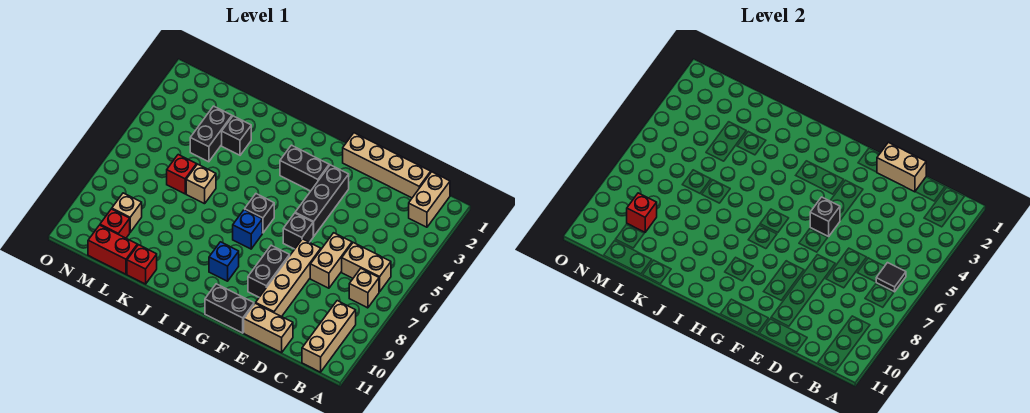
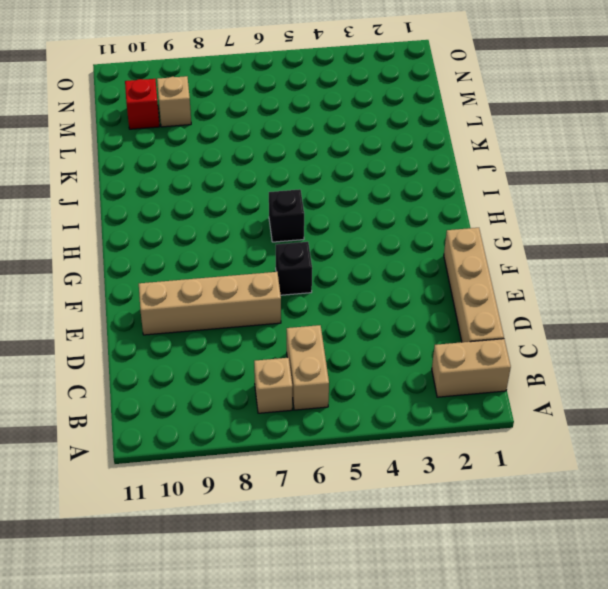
none -> tan brick B9:B11 level 1
none -> tan brick D6:D7 level 1
none -> tan brick D11:E11 level 1

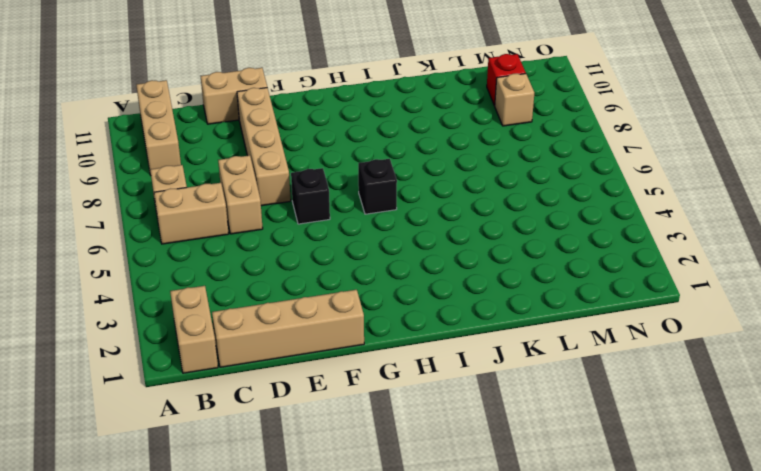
none -> black brick F3:F5 level 1
none -> black brick F8:F9 level 1
none -> black brick F11:G11 level 1

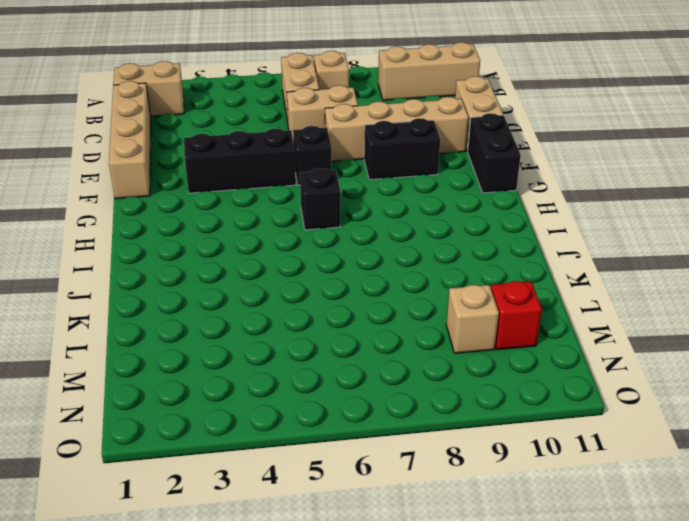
none -> black brick G3:H3 level 1
none -> blue brick H7 level 1
none -> blue brick H9 level 1

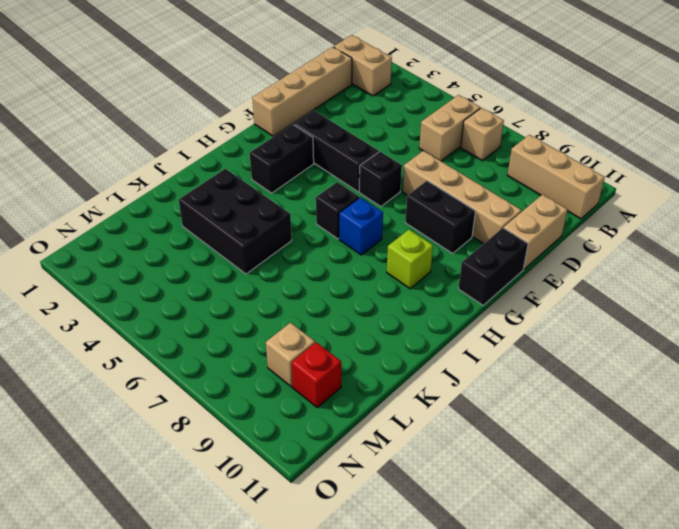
lime brick H9 level 1 -> blue brick H9 level 1
black brick J3:K5 level 1 -> black brick K3 level 1
none -> tan brick D6:D7 level 1
none -> tan brick K6 level 1
none -> red brick K11 level 1

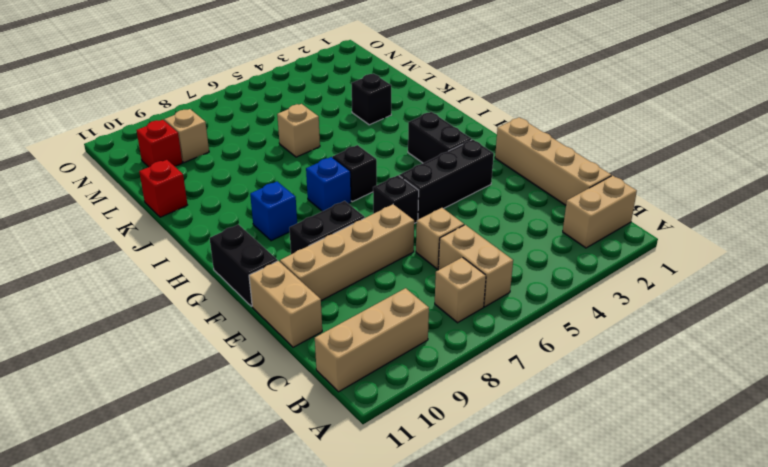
tan brick D6 level 1 -> tan brick D6:D7 level 1
none -> black brick L3:L4 level 1
none -> red brick L6 level 1
none -> red brick L11:M11 level 1

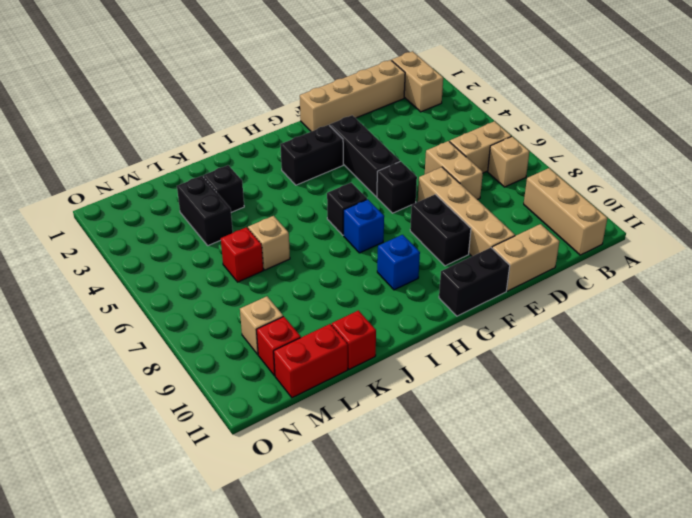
none -> black tile B6 level 2
none -> tan brick D1:E1 level 2
none -> black brick F5 level 2

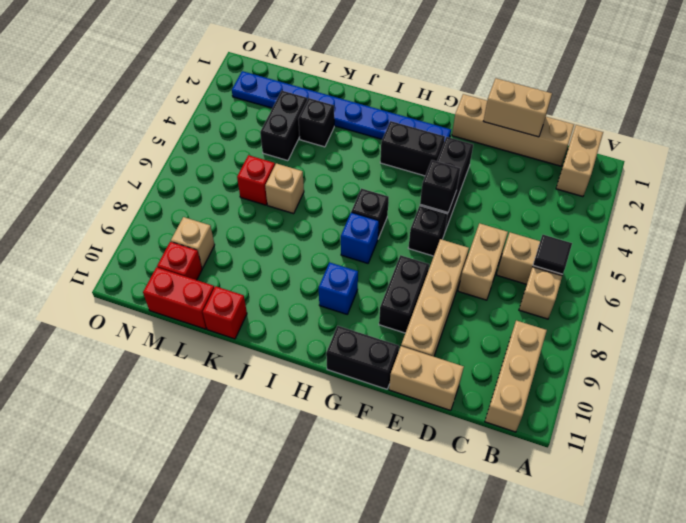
blue plate G2:N2 level 1 -> none
none -> red brick M9 level 2

